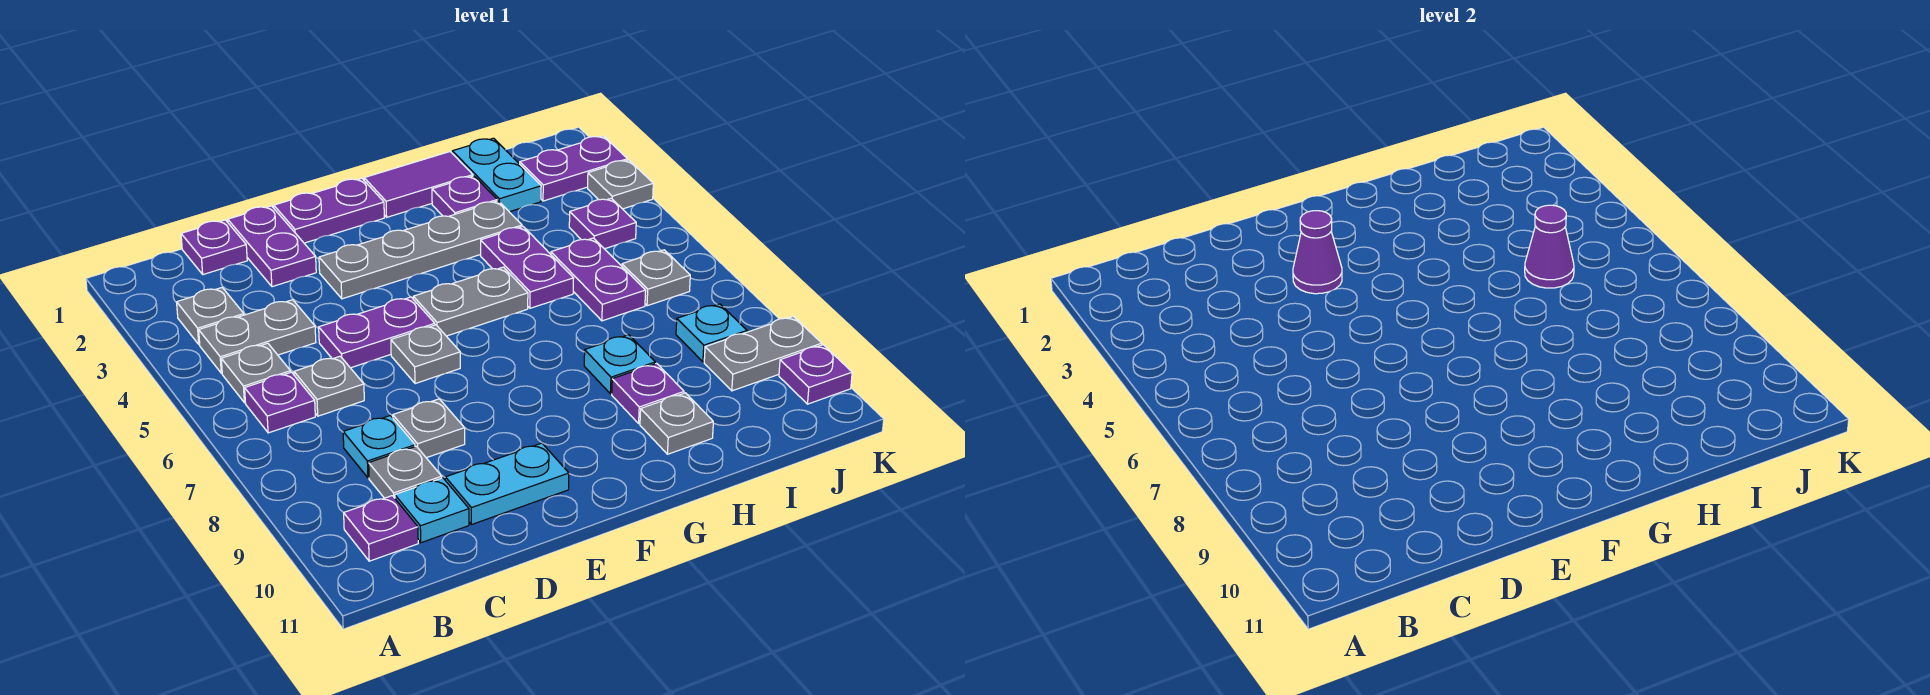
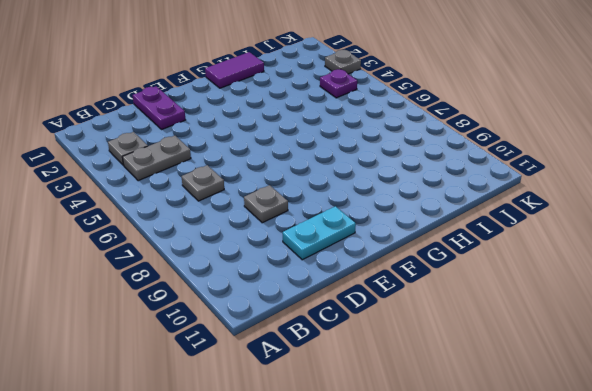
none -> grey plate B5 level 1
none -> purple plate B6 level 1
none -> purple plate B10 level 1
none -> purple plate C1 level 1

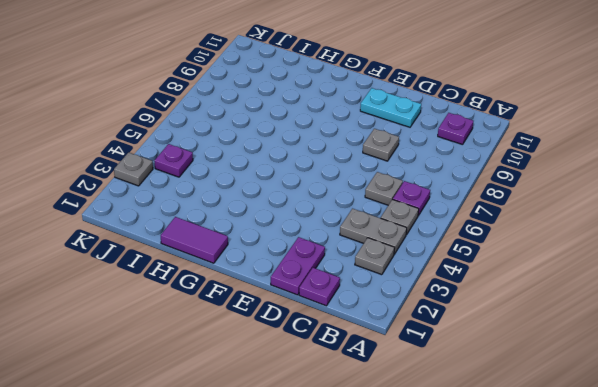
none -> cyan plate C8 level 1
none -> grey plate C9 level 1
none -> cyan plate C10 level 1
none -> purple plate D5:E5 level 1

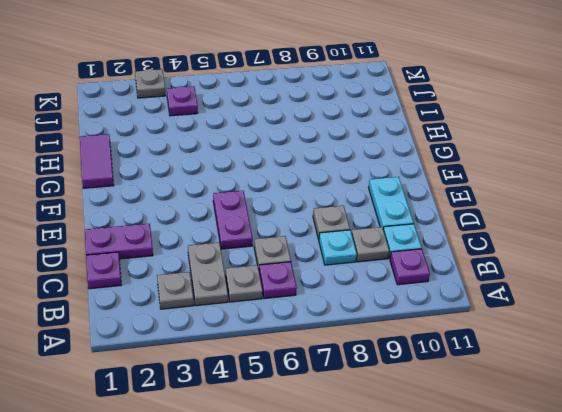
none -> purple plate E1:F1 level 1
none -> grey plate E3:H3 level 1
none -> grey plate E6 level 1
none -> grey plate F5:G5 level 1

